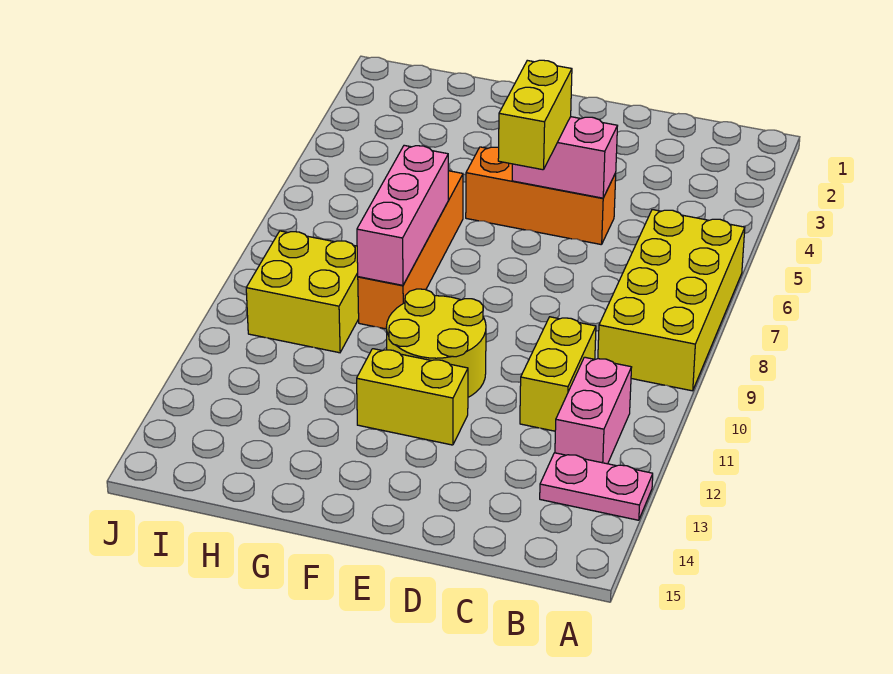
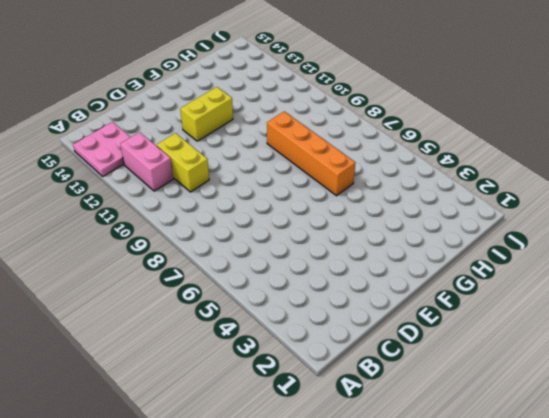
pink plate A13:B14 level 1 -> pink plate A13:B13 level 1
none -> yellow brick A6:B9 level 1
none -> orange brick D5:F5 level 1
none -> yellow round brick E10:F11 level 1

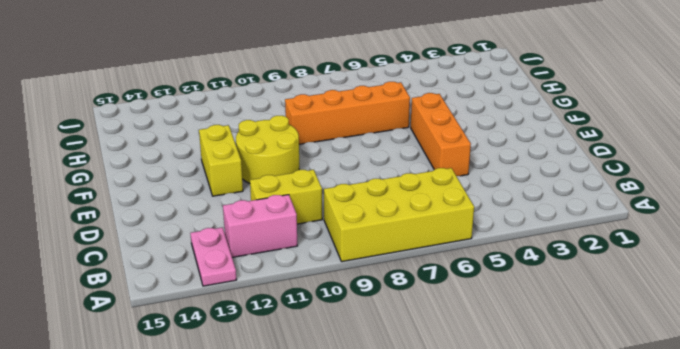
none -> yellow brick H9:I10 level 1
none -> pink brick D5:E5 level 2
none -> pink brick G7:G9 level 2

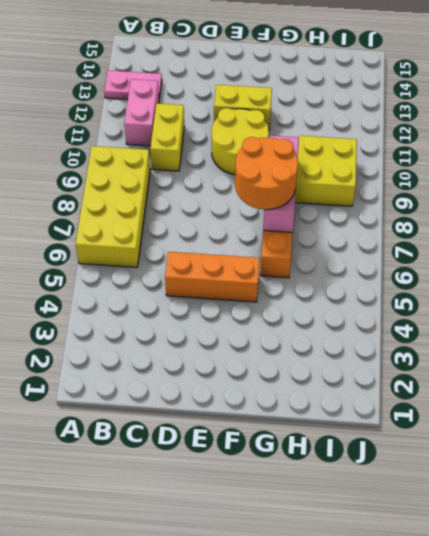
orange round brick F7:G8 level 3 -> none
none -> pink brick D5:E5 level 2
none -> yellow brick E5:E6 level 3

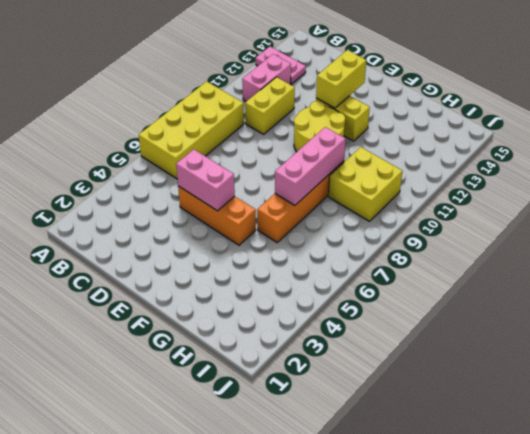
yellow brick E12:E13 level 2 -> yellow brick E5:E6 level 3

